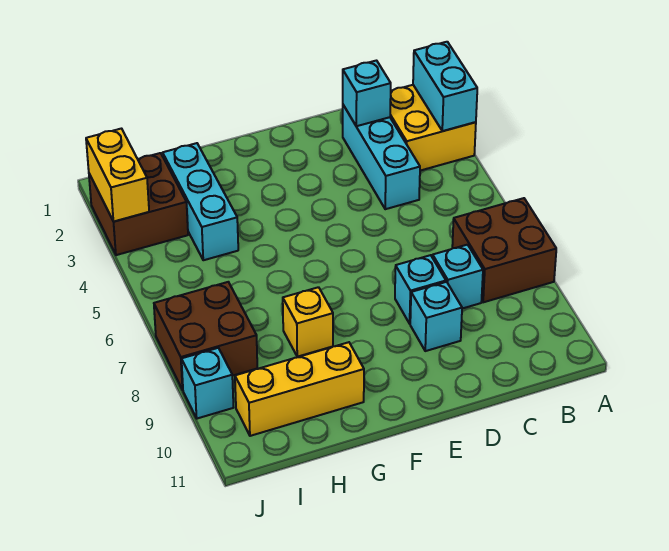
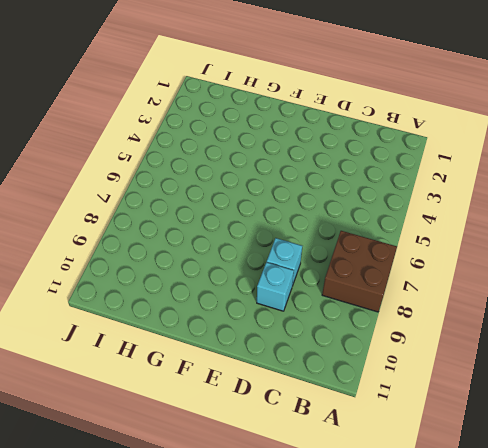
none -> yellow brick A2:B3 level 1
none -> cyan brick C2:C4 level 1
none -> cyan brick C8 level 1

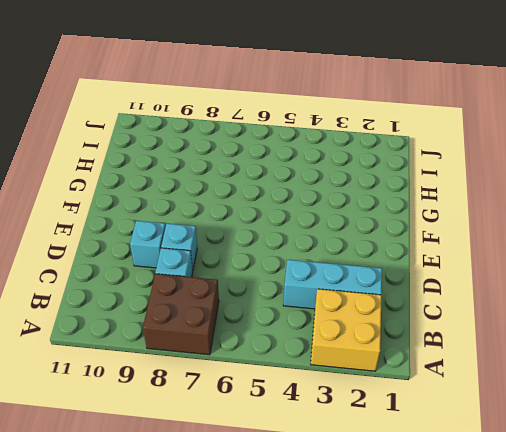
none -> yellow brick G8 level 1
none -> yellow brick G10:I10 level 1
none -> cyan brick H2:H4 level 1

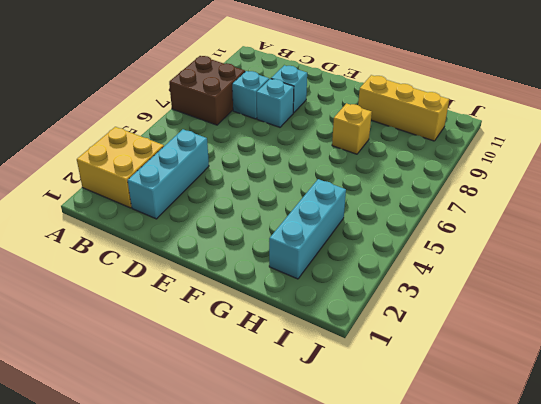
none -> brown brick I2:J3 level 1
none -> brown brick I7:J8 level 1
none -> cyan brick J9 level 1

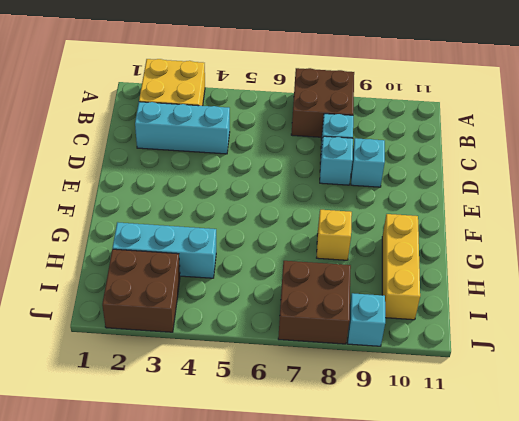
none -> cyan brick A2:A3 level 2
none -> cyan brick C2 level 2
none -> yellow brick J2:J3 level 2

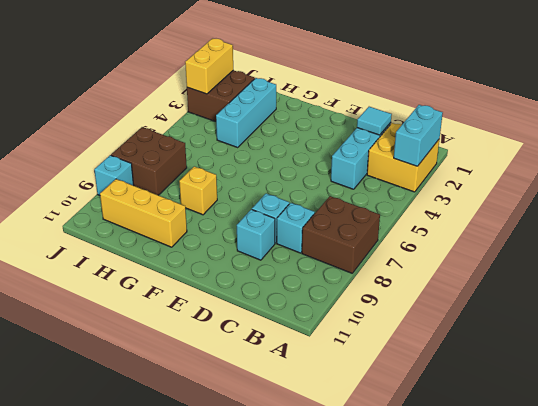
cyan tile C2 level 2 -> cyan brick C2 level 2

